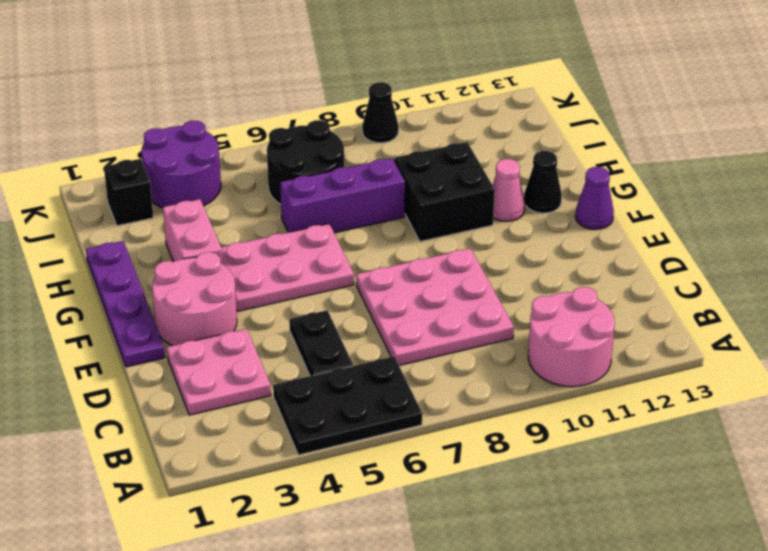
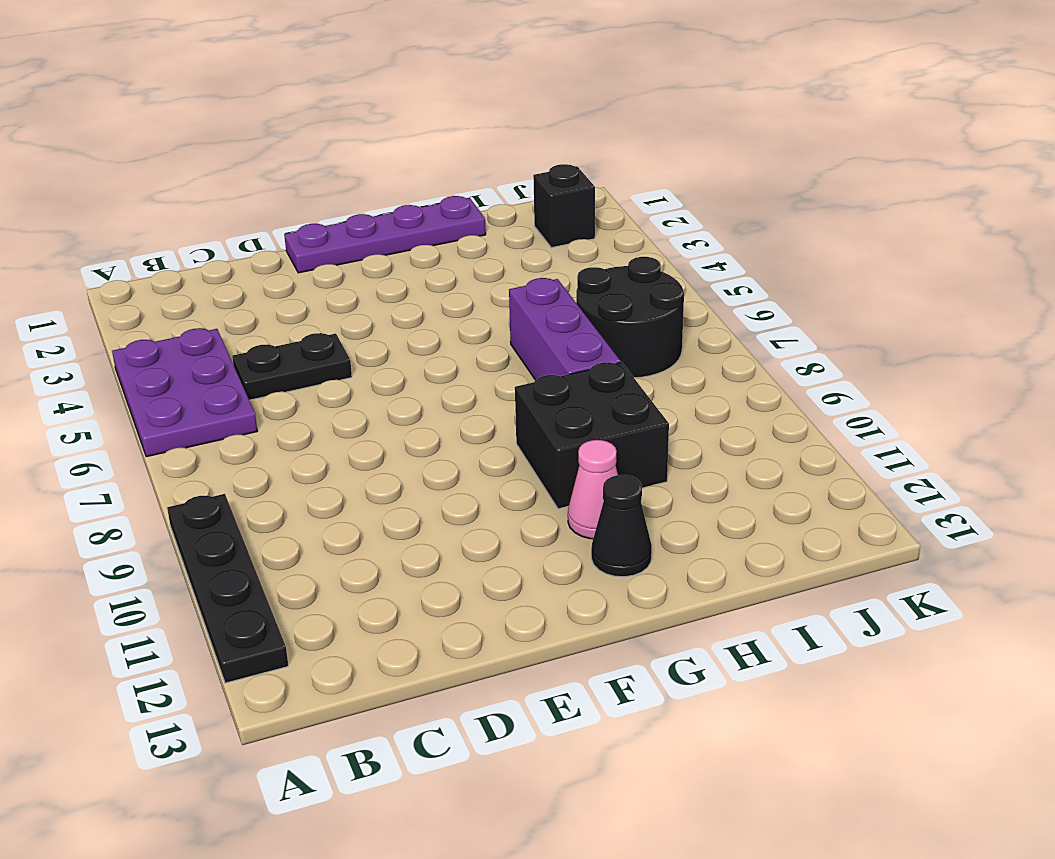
purple plate A4:B6 level 1 -> black plate A4:B6 level 1
black plate A9:A12 level 1 -> pink round brick A10:B11 level 1
none -> pink plate C2:D3 level 1
none -> pink plate C7:E9 level 1
none -> pink round brick E2:F3 level 1

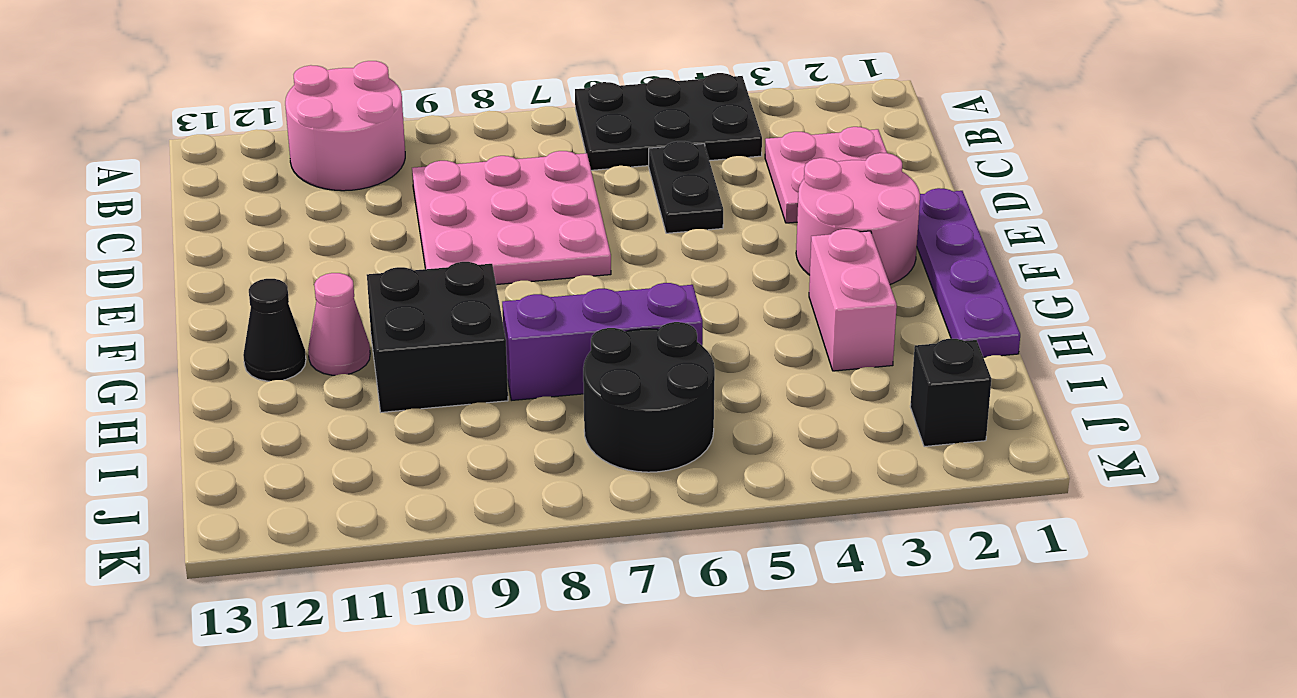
none -> pink plate F4:G6 level 1
none -> purple cone F13 level 1
none -> purple round brick J3:K4 level 1

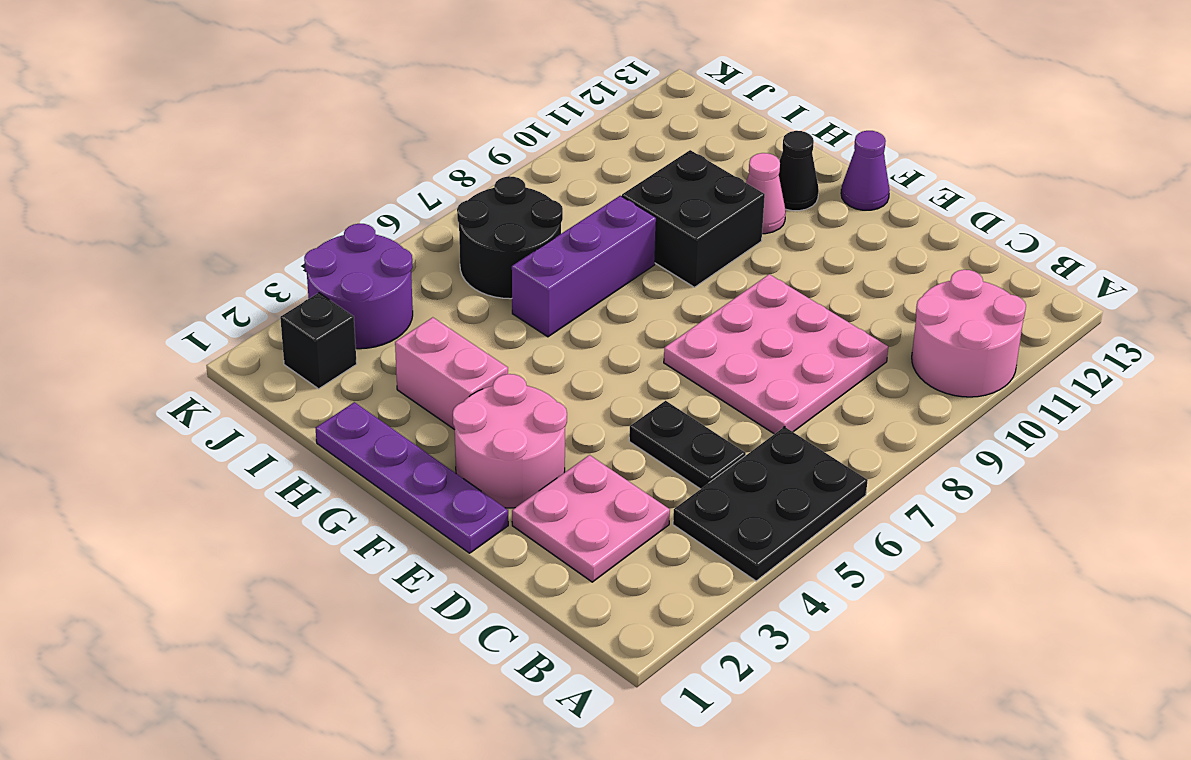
none -> pink plate F4:G6 level 1
none -> black cone K9 level 1

